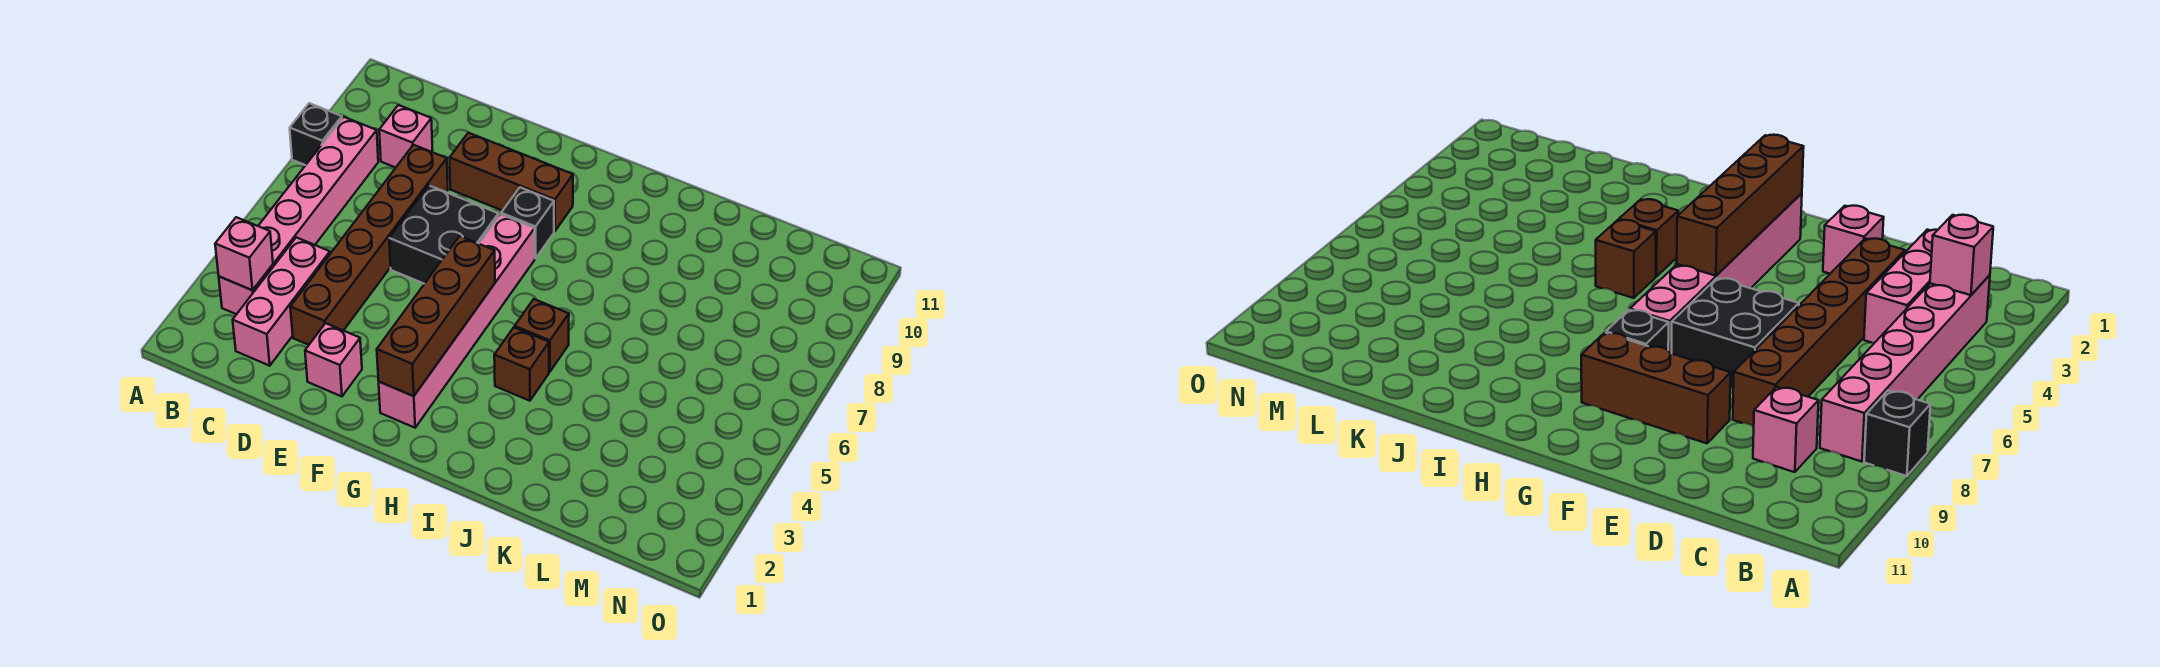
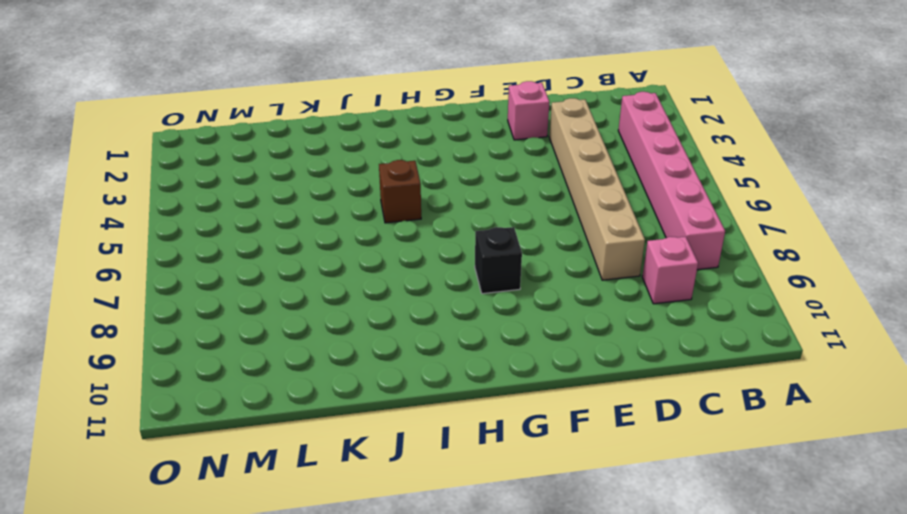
tan brick D3:D8 level 1 -> brown brick D3:D8 level 1
none -> black brick A8 level 1
none -> pink brick C2:C4 level 1
none -> black brick E6:F7 level 1

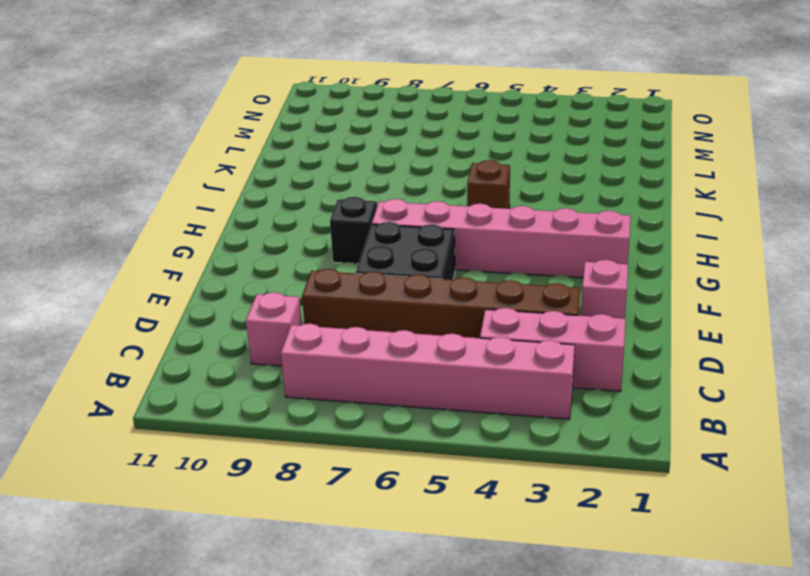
none -> black brick A8 level 1
none -> brown brick E9:G9 level 1
none -> brown brick I4 level 1

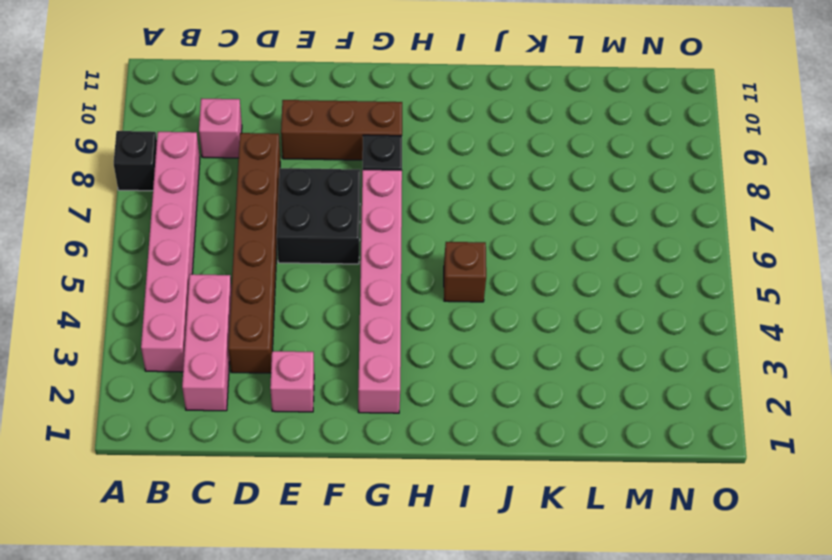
none -> brown brick I4 level 1
none -> pink brick B3 level 2
none -> brown brick G2:G5 level 2

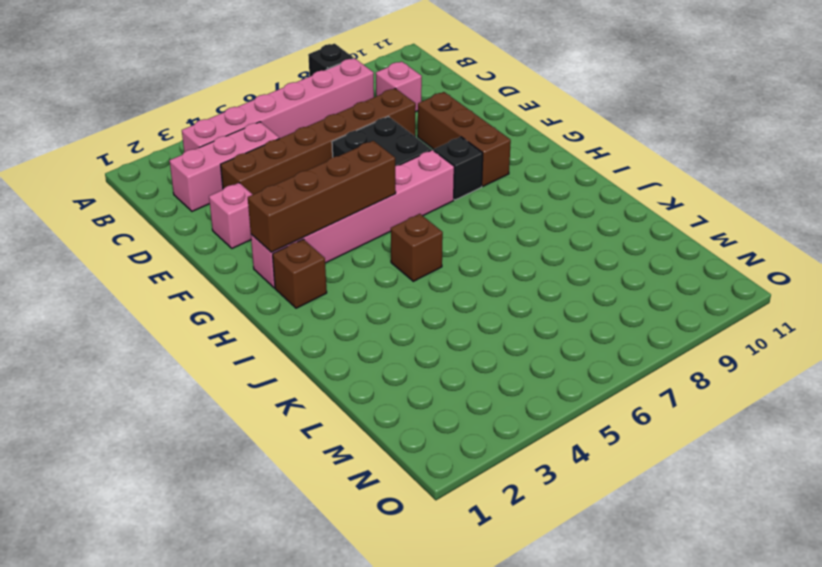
brown brick H2 level 1 -> brown brick I4 level 1
none -> pink brick B3 level 2

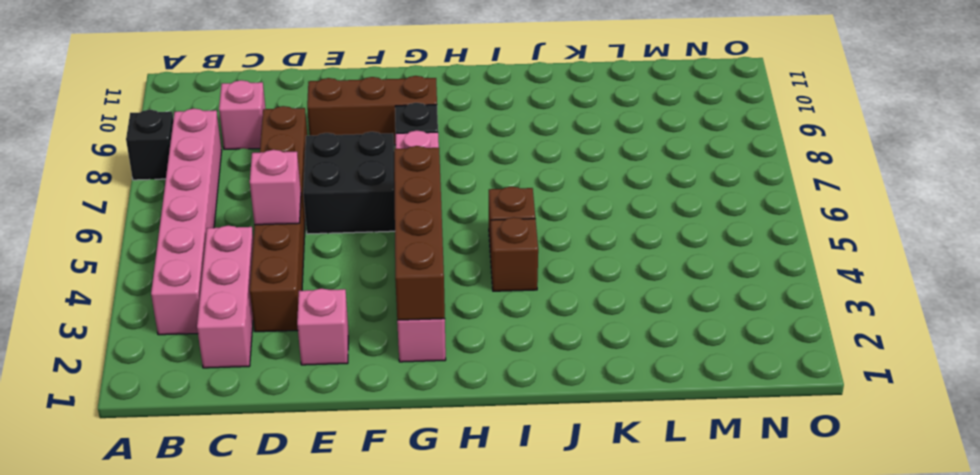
pink brick D5 level 2 -> pink brick B3 level 2

